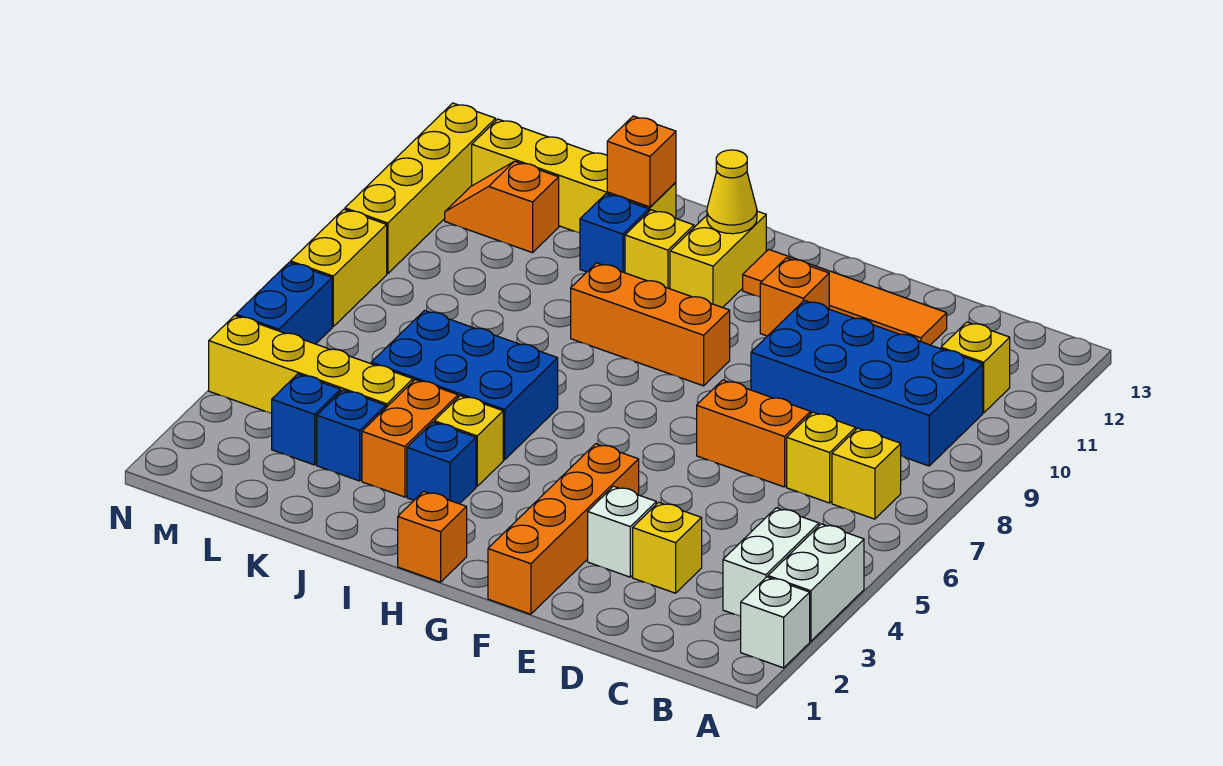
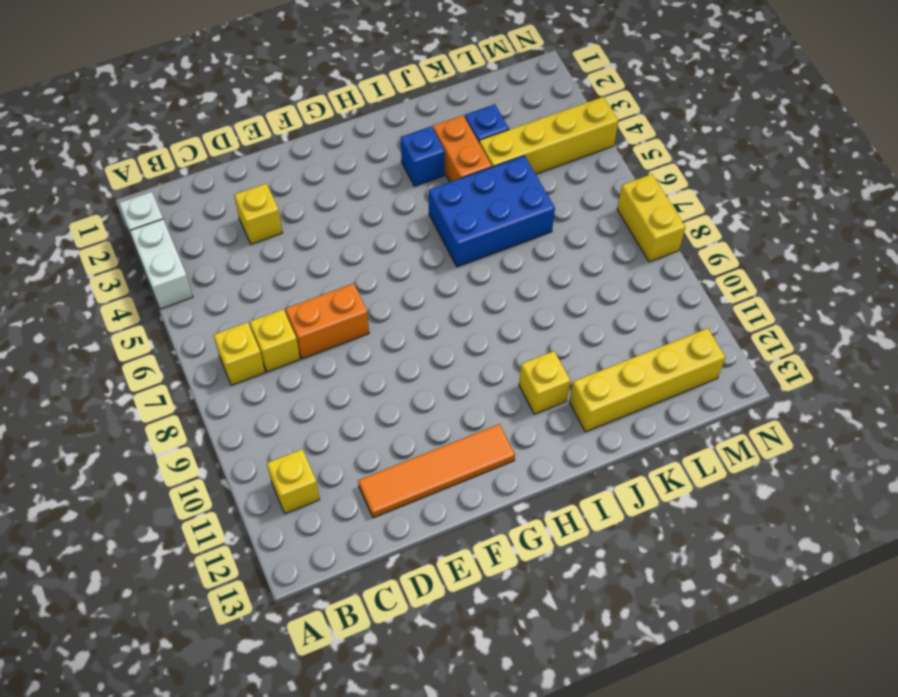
none -> white brick B3:B4 level 1
none -> blue brick B9:E10 level 1
none -> white brick E3 level 1
none -> orange brick F1:F4 level 1

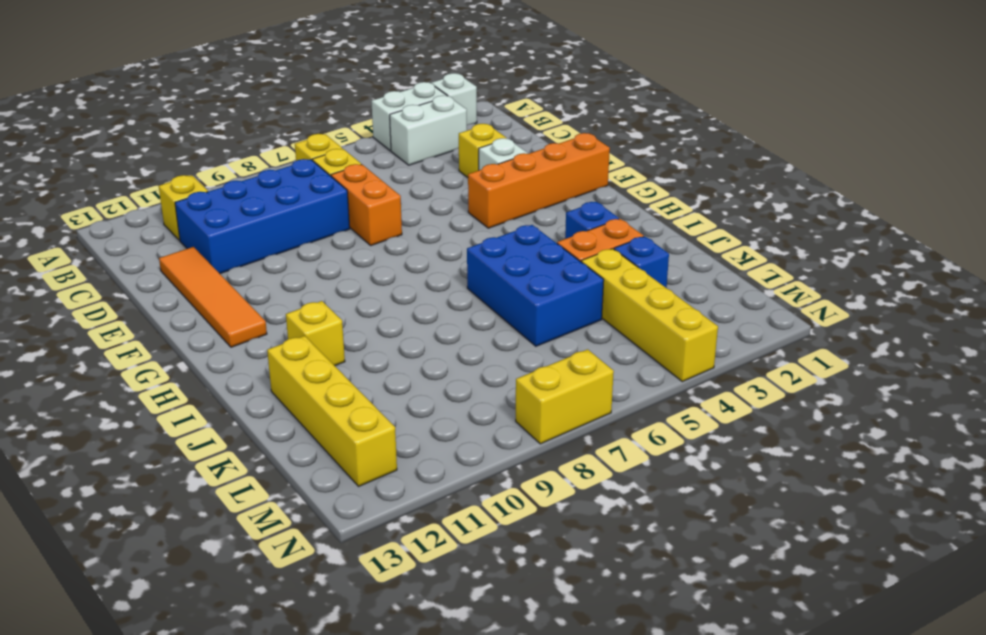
blue brick C8:D11 level 1 -> blue brick B9:E10 level 1
none -> orange brick F11 level 1
none -> orange brick G9:I9 level 1
none -> orange brick H1 level 1
none -> yellow brick H11:H12 level 1

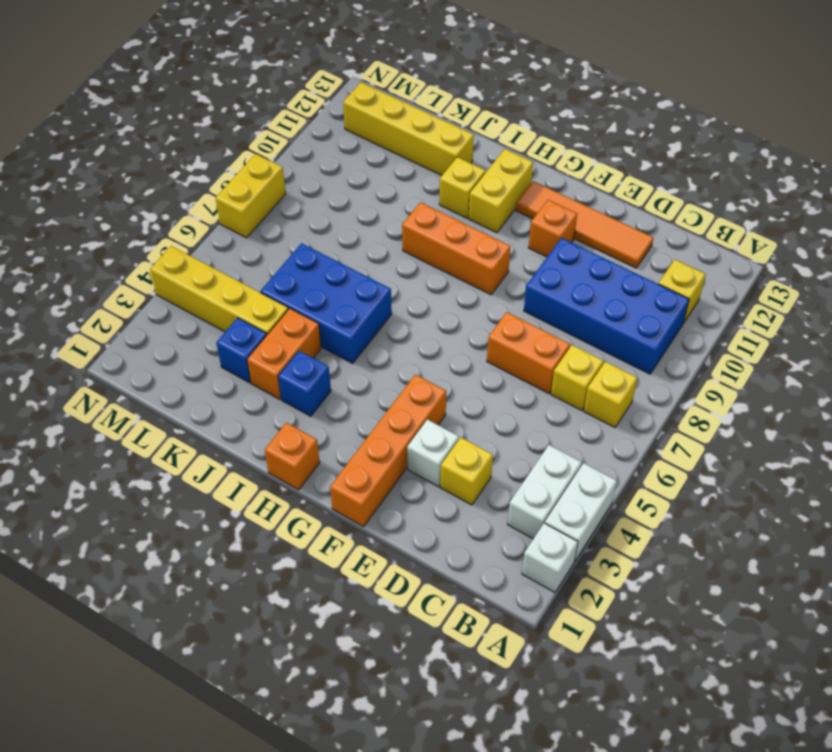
none -> yellow brick I4 level 1
none -> blue brick J11 level 1
none -> blue brick L3 level 1
none -> orange slope L11:M11 level 1 top L

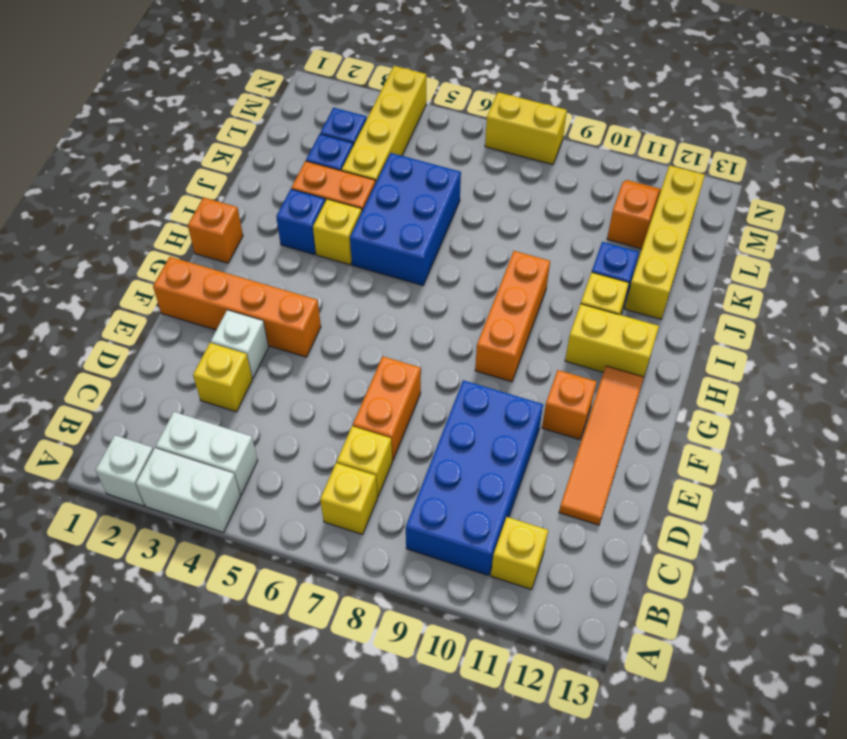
none -> blue brick N5:N6 level 1
none -> yellow brick N9:N12 level 1
none -> yellow cone H12 level 2
none -> orange brick J12 level 2

